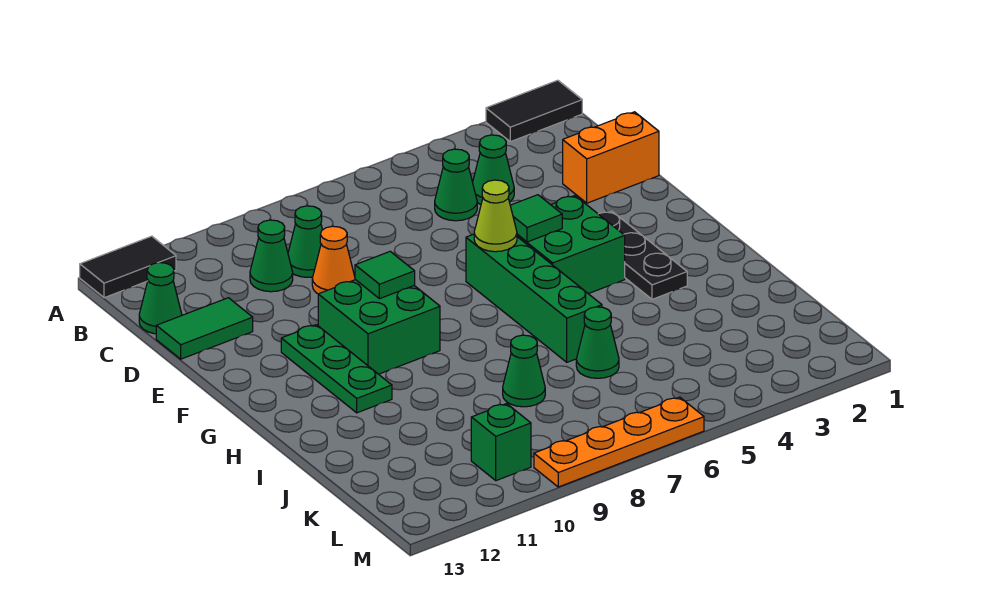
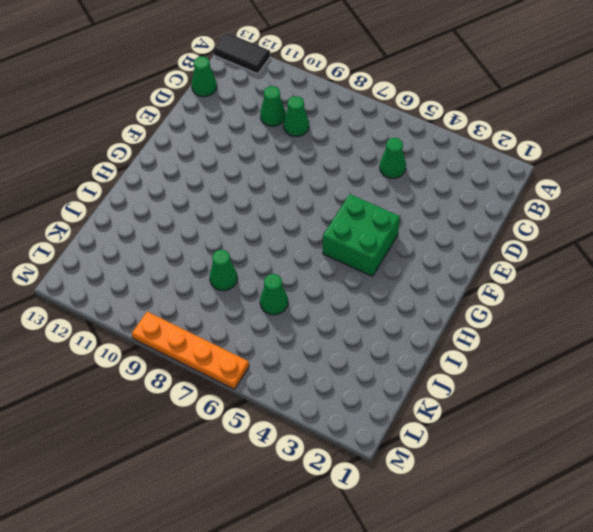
none -> black tile A1:A2 level 1
none -> green cone C4 level 1
none -> orange brick D1:D2 level 1

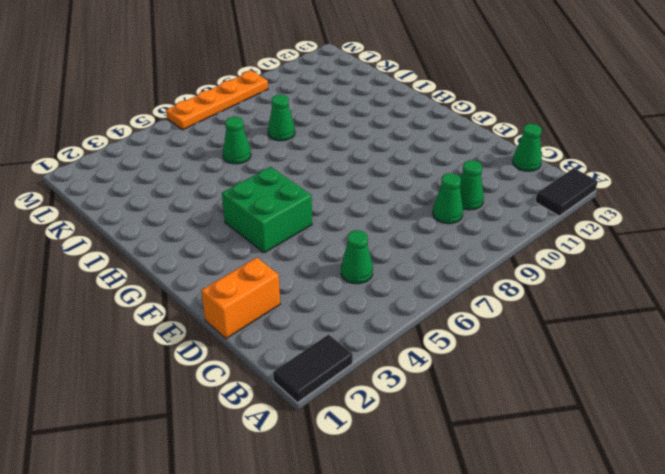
none -> green cone C4 level 1
none -> orange cone D9 level 1
none -> green tile D12:D13 level 1

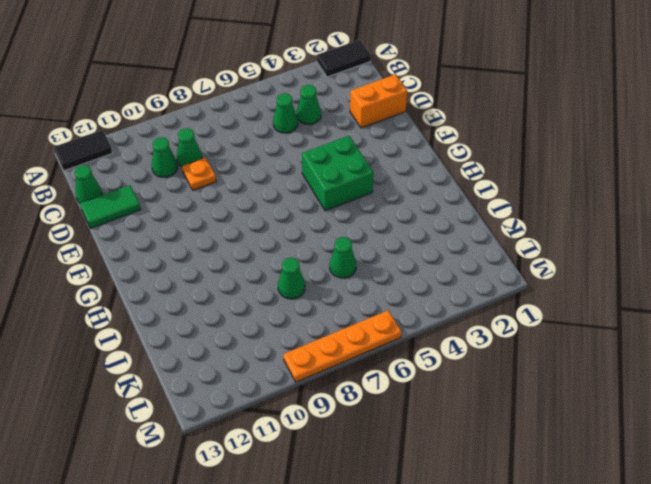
orange plate D9 level 1 -> orange cone D9 level 1
none -> black plate F3:H3 level 1
none -> green brick F6:I6 level 1
none -> green brick F9:G10 level 1

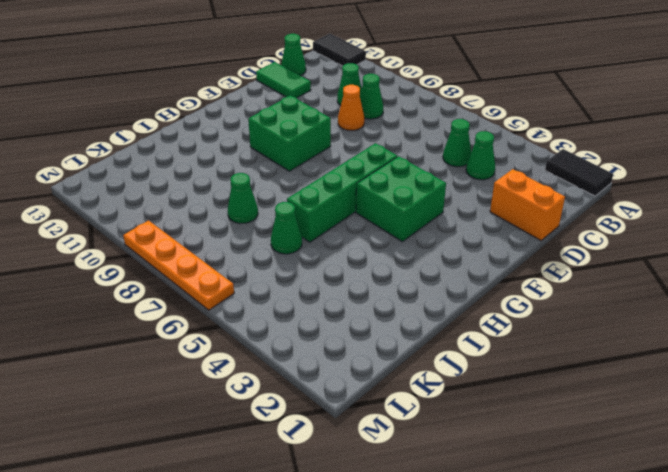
none -> black plate F3:H3 level 1
none -> green plate F11:H11 level 1
none -> green brick L10 level 1

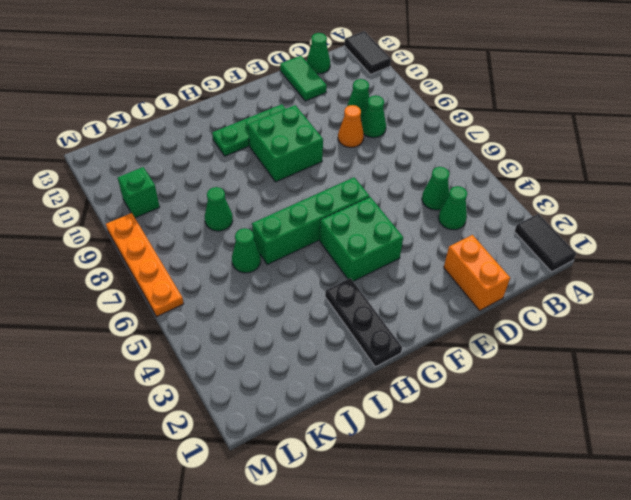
black plate H1:H3 level 1 -> black plate F3:H3 level 1
none -> green tile F5 level 2
none -> lime cone F6 level 2
none -> green tile F9 level 2

